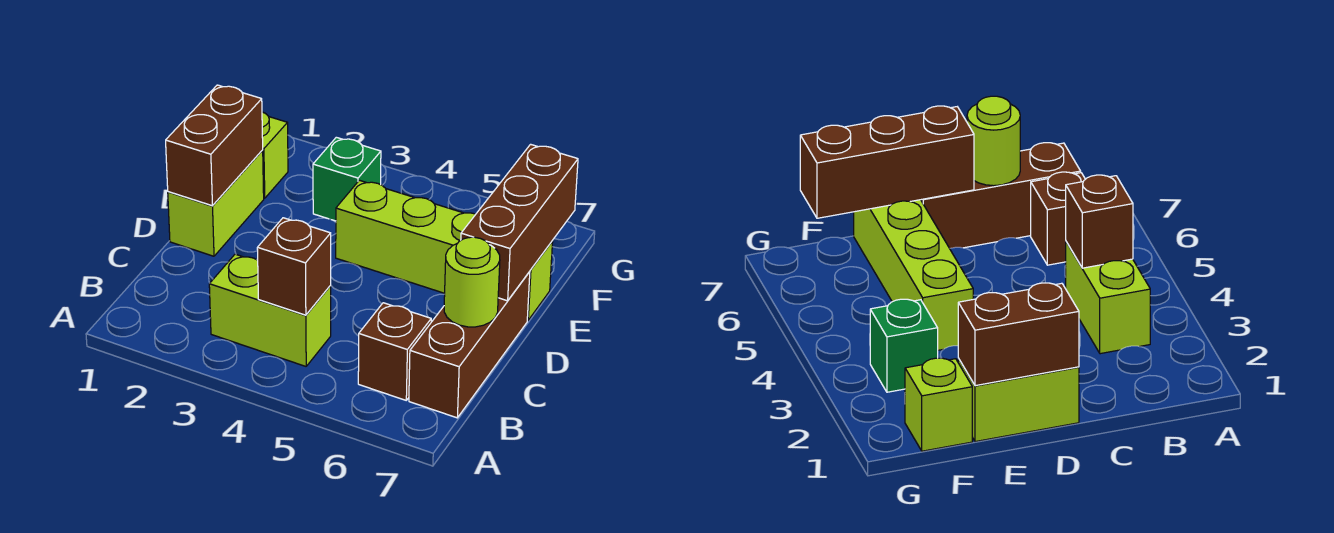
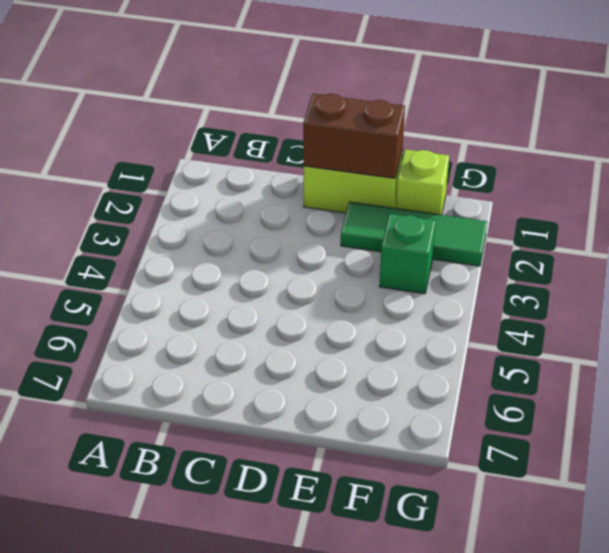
green tile E2:G2 level 1 -> none
none -> lime brick B3:B4 level 1
none -> brown brick B6 level 1

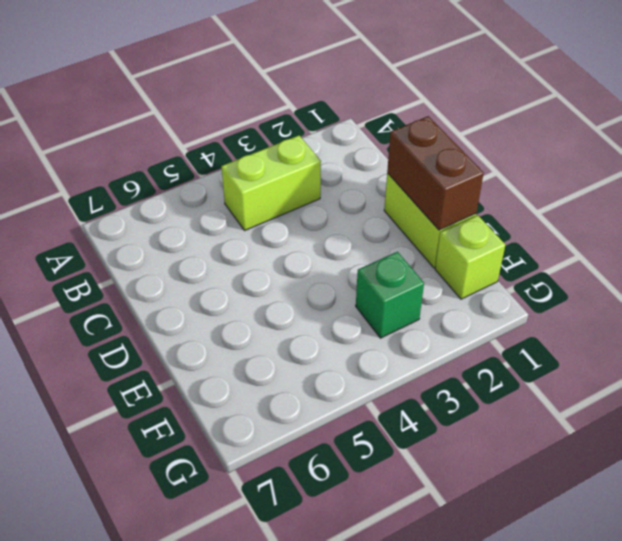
none -> brown brick B6 level 1
none -> brown brick B7:D7 level 1

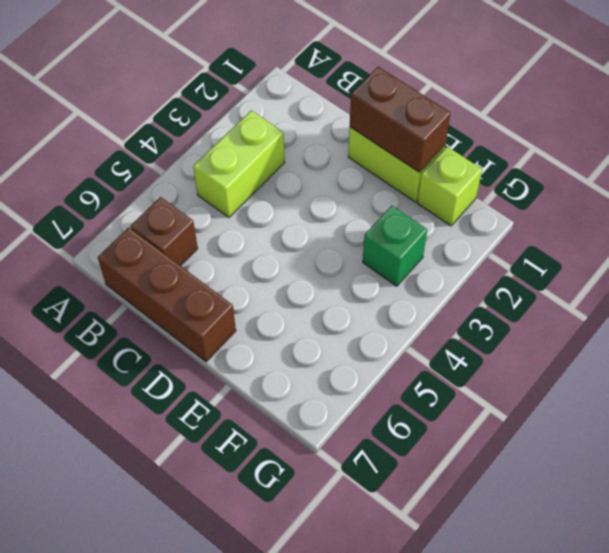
none -> lime brick E4:E7 level 1
none -> brown brick B4 level 2

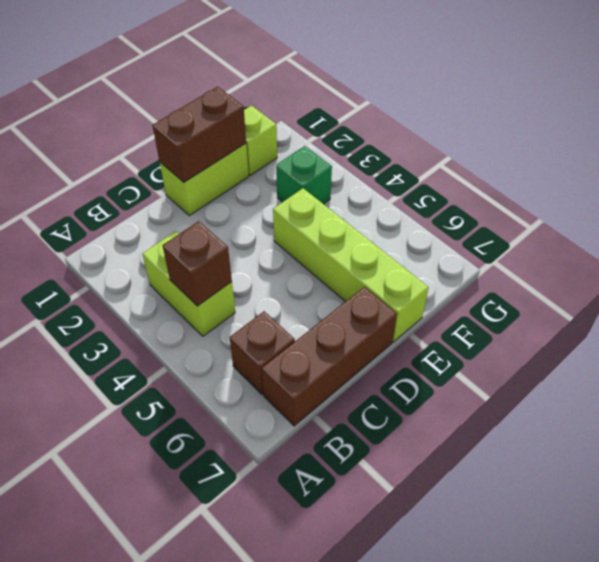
none -> lime round brick C7 level 2
none -> brown brick D7:F7 level 2

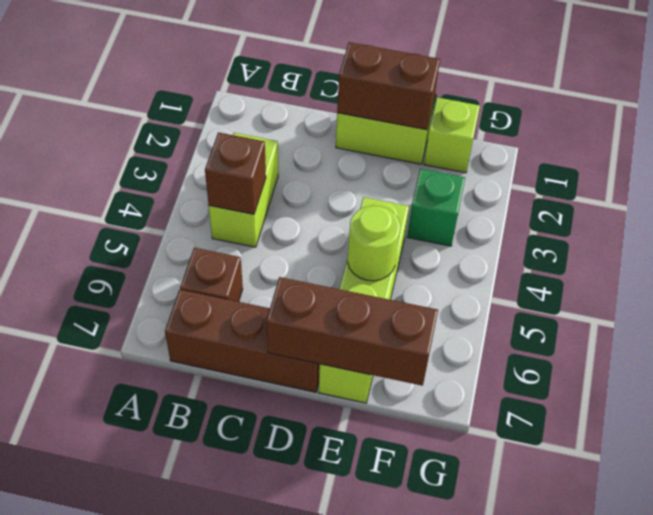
lime round brick E5 level 2 -> lime round brick C7 level 2

